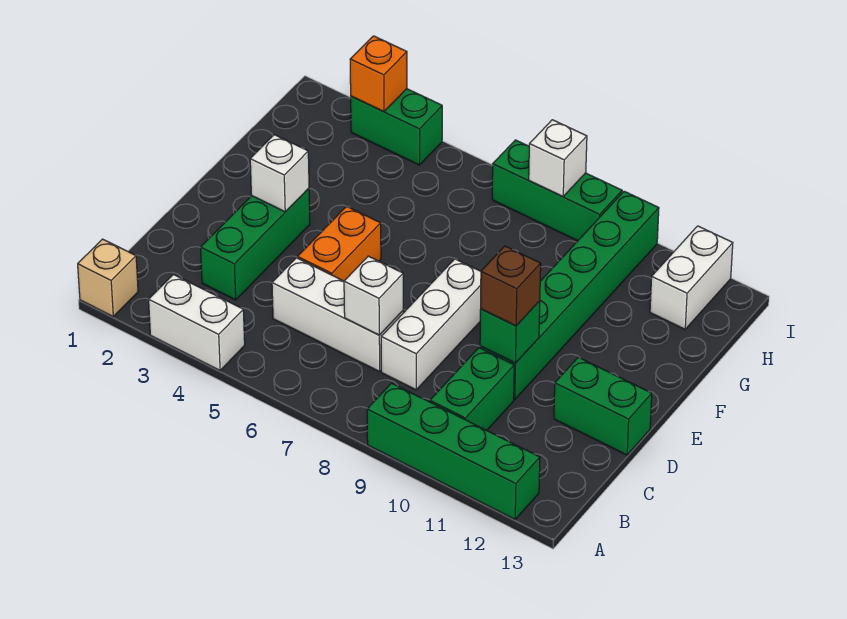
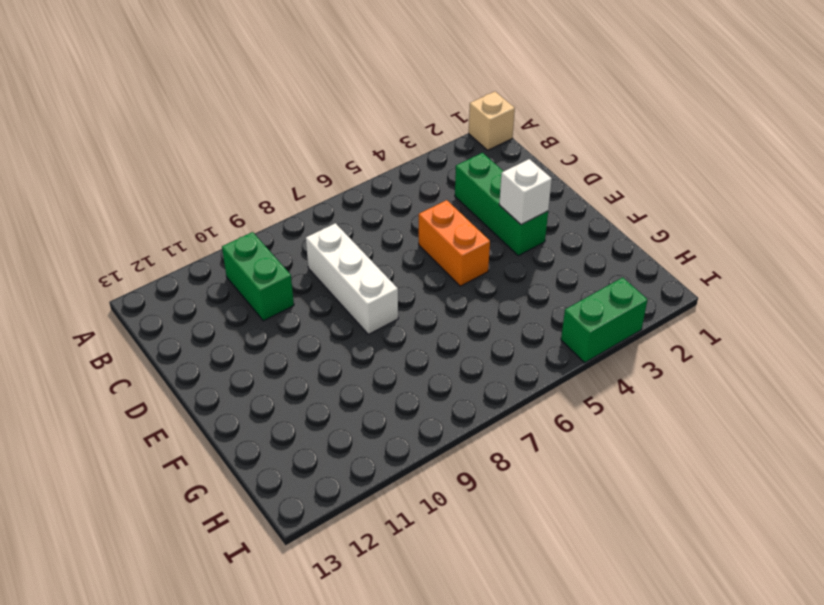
none -> white brick A3:A4 level 1
none -> green brick A9:A12 level 1
none -> white brick C5:C7 level 1

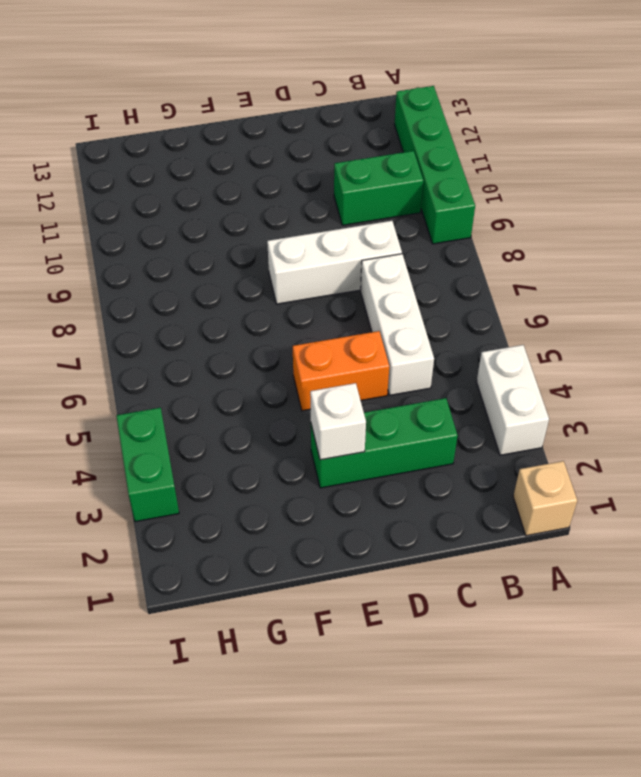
none -> green brick D10:I10 level 1
none -> green brick D12:D13 level 1
none -> white brick H12:I12 level 1

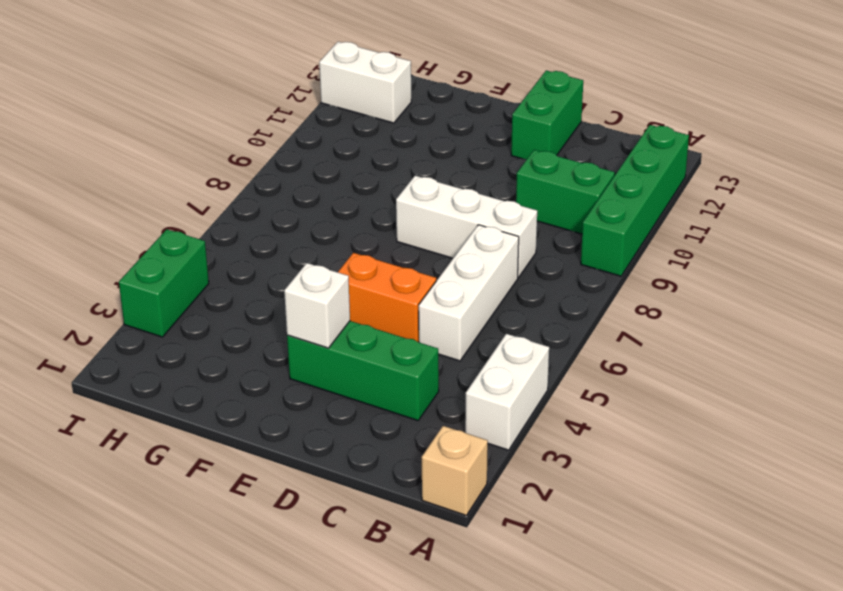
none -> green brick D10:I10 level 1
none -> green brick I7:I9 level 1
none -> white brick C7 level 2

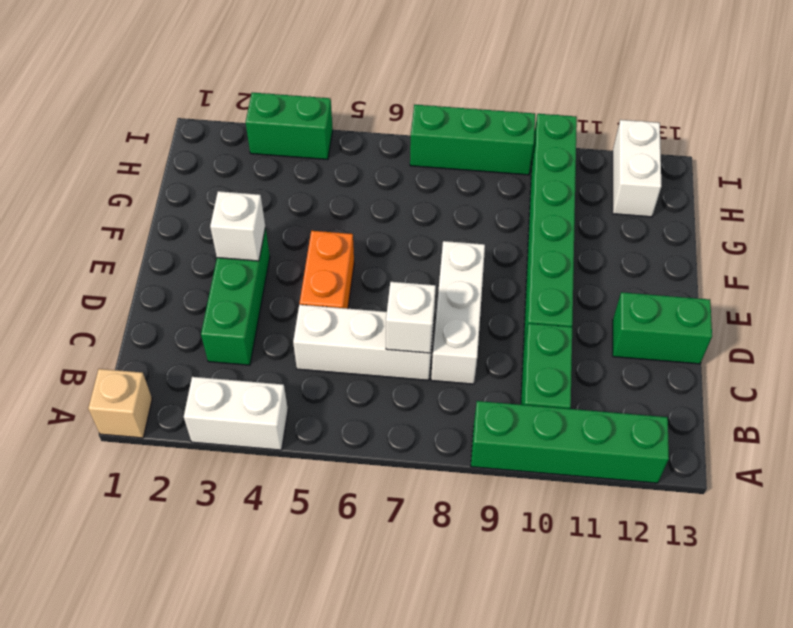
none -> green brick D10 level 2
none -> orange brick I3 level 2
none -> white brick I8 level 2

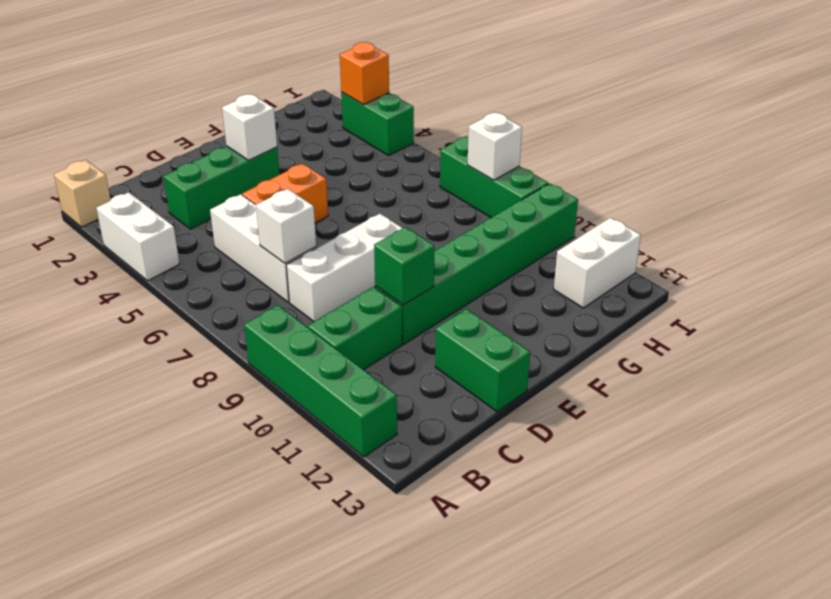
none -> brown brick D10 level 3

